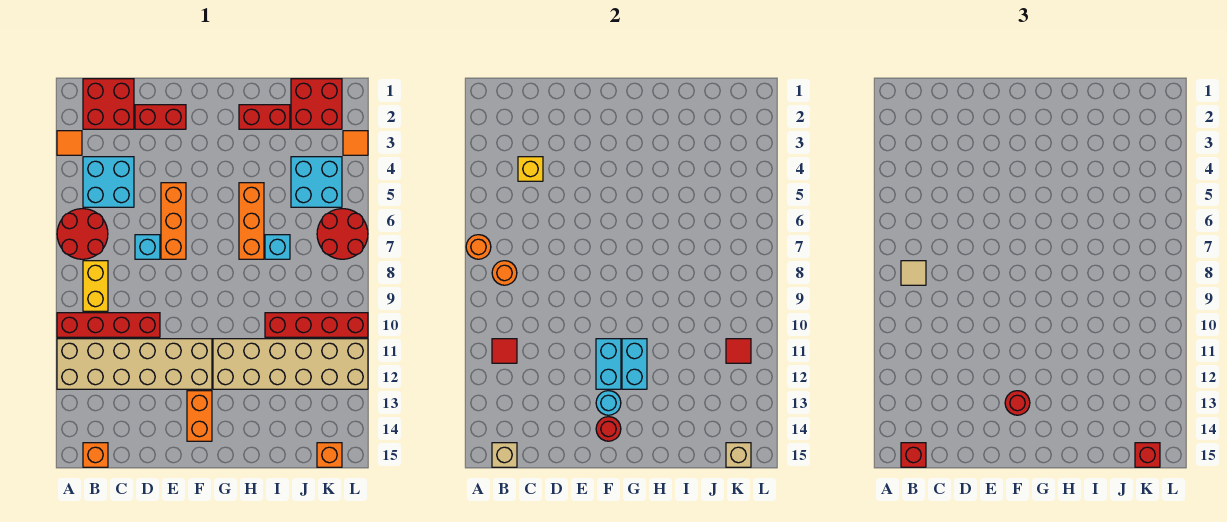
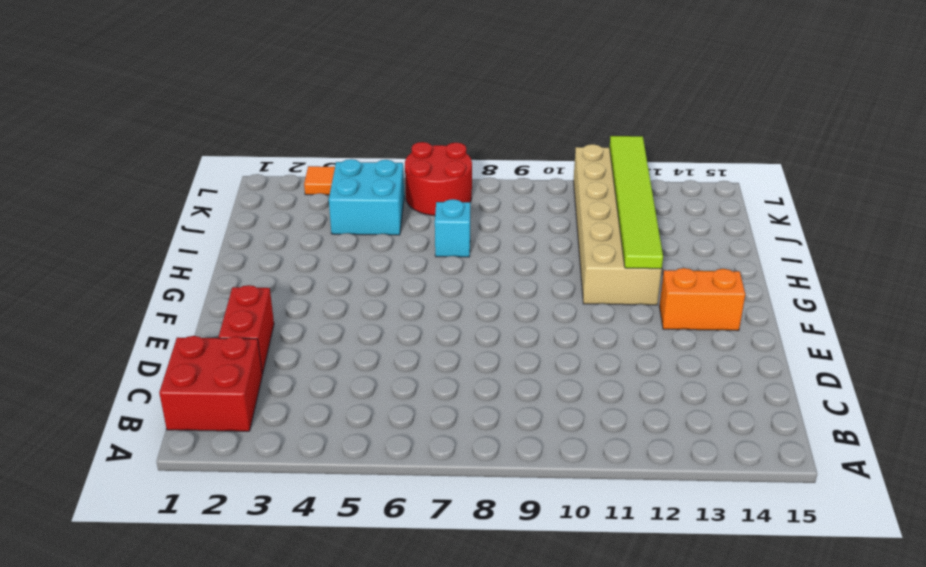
lime tile G12:L12 level 2 -> cyan brick G11:G12 level 2
none -> orange tile A3 level 1
none -> red round brick A6:B7 level 1
none -> red brick A10:D10 level 1
none -> tan brick A11:F12 level 1

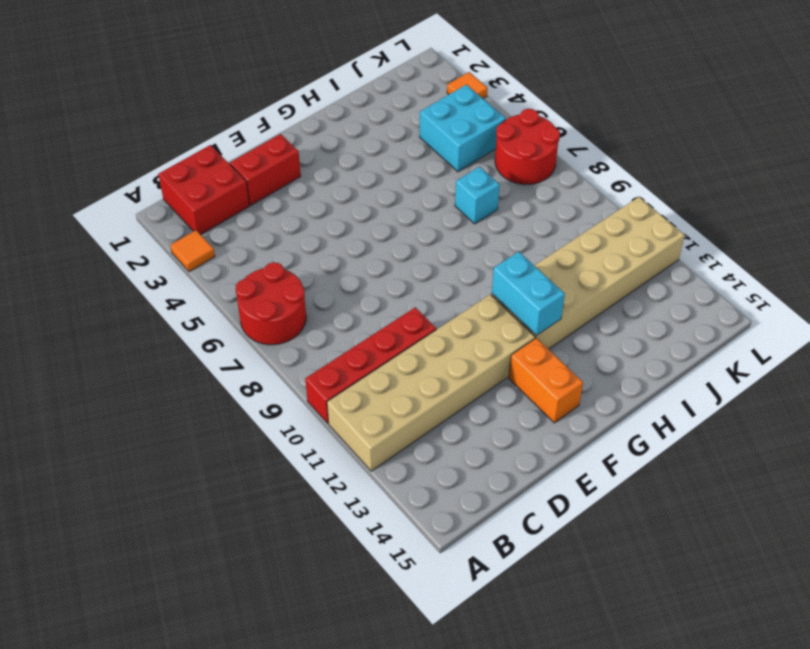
none -> cyan brick B4:C5 level 1
none -> yellow brick B8:B9 level 1
none -> orange brick B15 level 1
none -> cyan brick D7 level 1

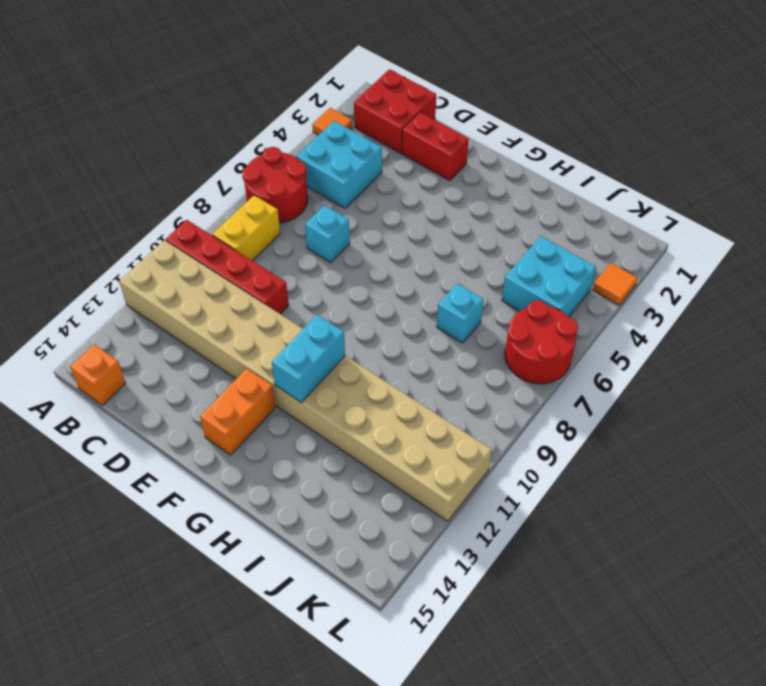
none -> orange brick E5:E7 level 1
none -> red brick H2:I2 level 1
none -> orange brick H5:H7 level 1
none -> red brick I10:L10 level 1

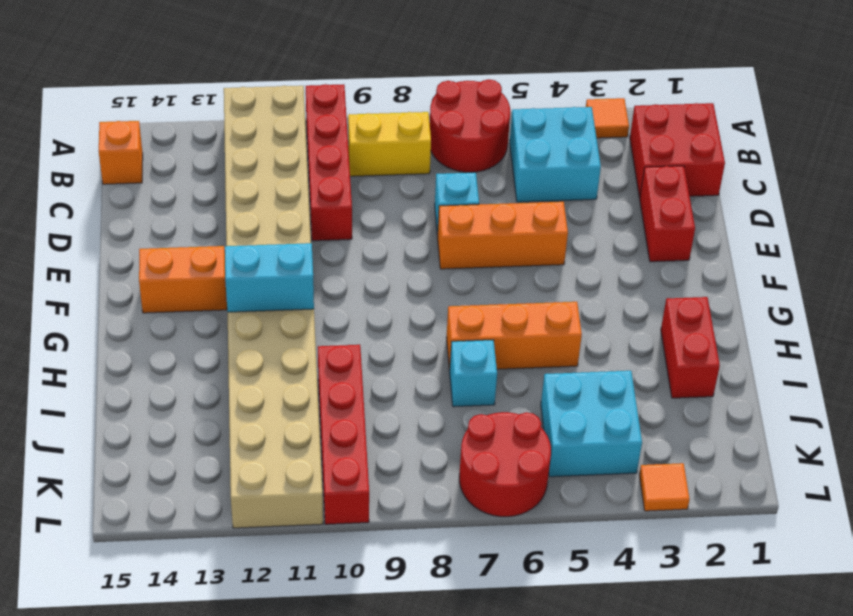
none -> red brick J1:K2 level 1
none -> orange brick K15 level 1
none -> orange round brick A7 level 2
none -> orange round brick B8 level 2

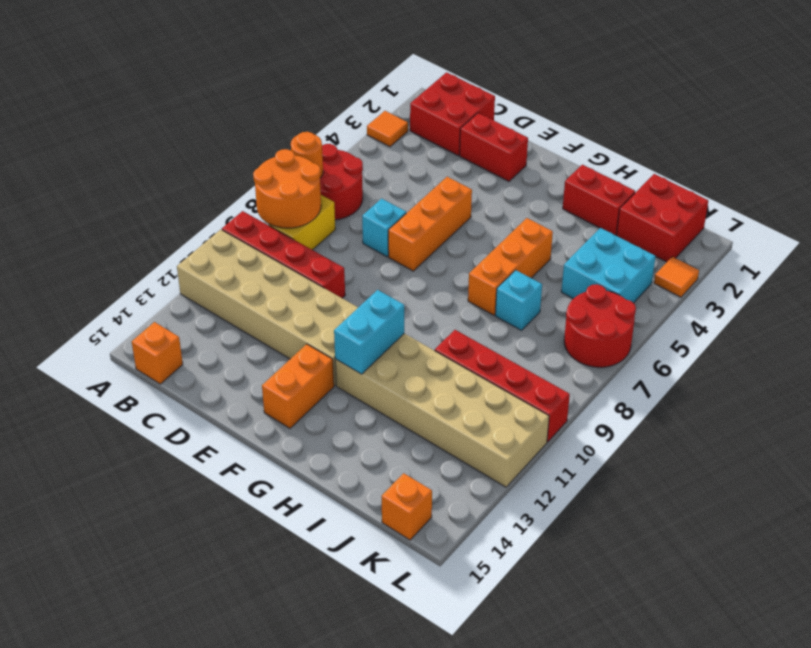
orange round brick A8:B9 level 2 -> orange round brick B8 level 2
none -> cyan brick B4:C5 level 1
none -> red tile B11 level 2
none -> tan brick B15 level 2
none -> yellow brick C4 level 2

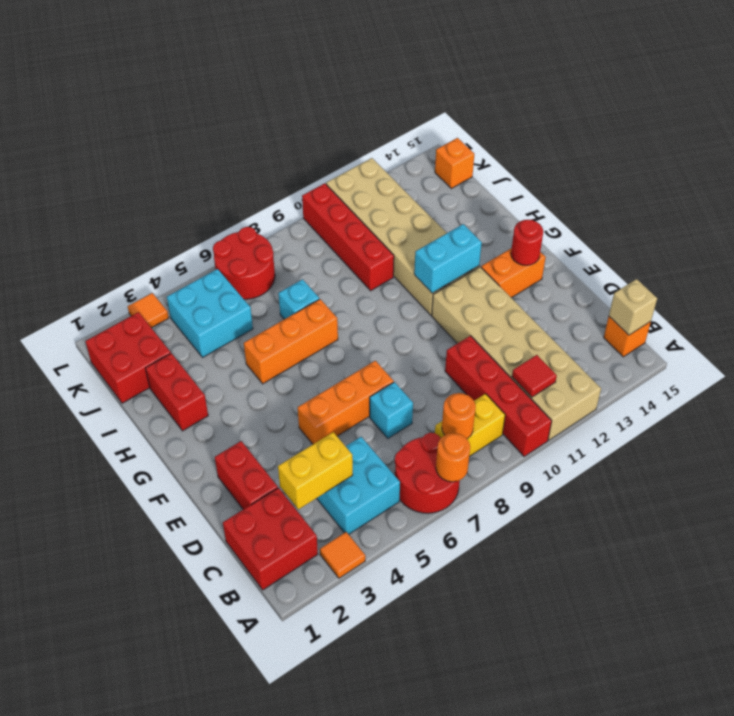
yellow brick C3:C4 level 2 -> yellow brick C4 level 2
none -> cyan brick F11:F12 level 2
none -> cyan round brick F13 level 2
none -> red tile K11 level 2
none -> tan brick K15 level 2

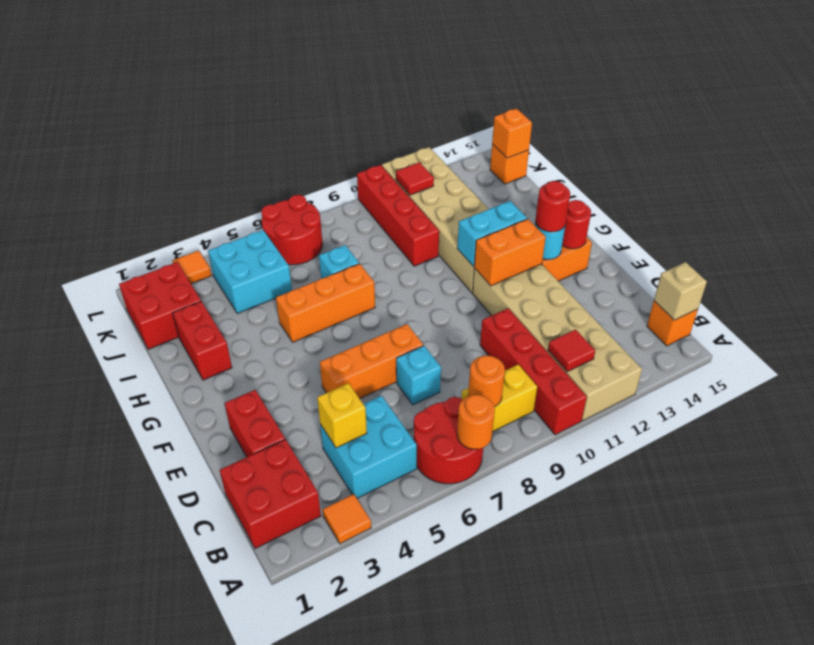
orange brick F11:F12 level 2 -> cyan brick F11:F12 level 2
orange brick K15 level 2 -> tan brick K15 level 2
none -> tan tile B8 level 3
none -> red brick B15 level 3
none -> red brick K15 level 3

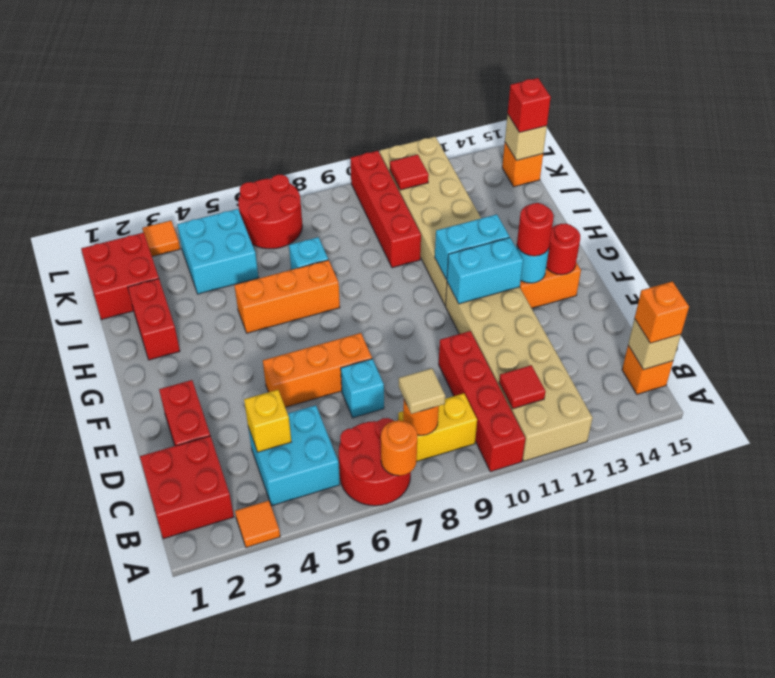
orange brick B15 level 3 -> red brick B15 level 3

